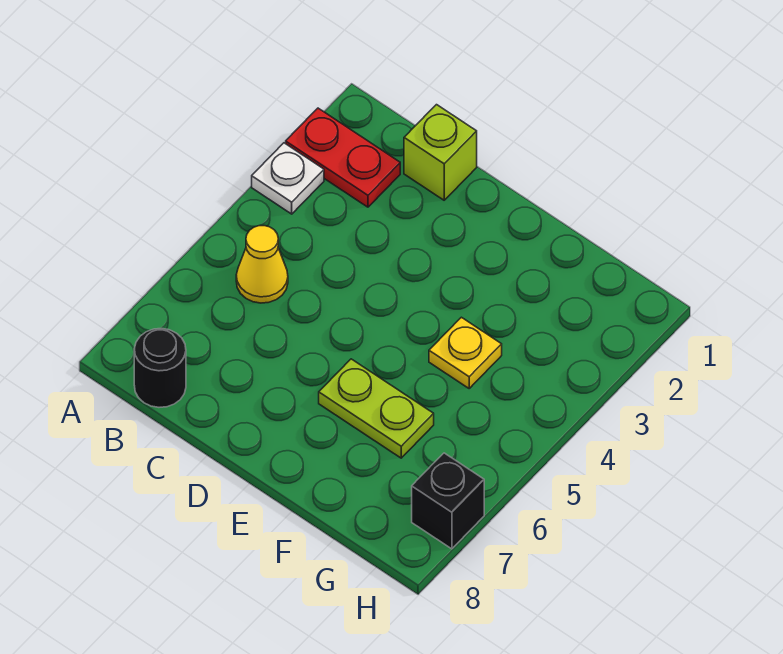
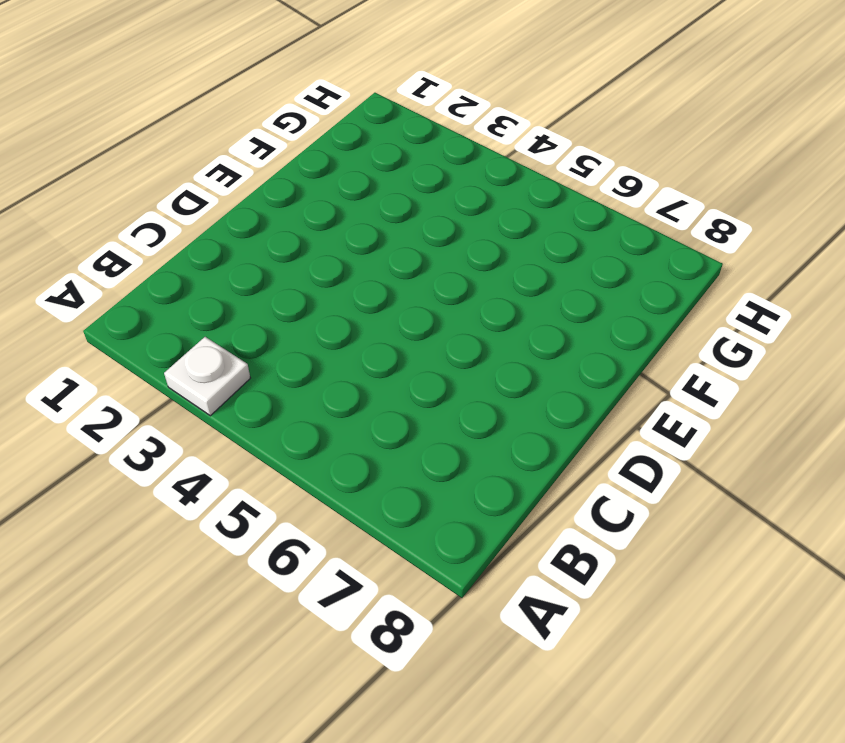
none -> red plate A2:B2 level 1
none -> yellow cone B5 level 1

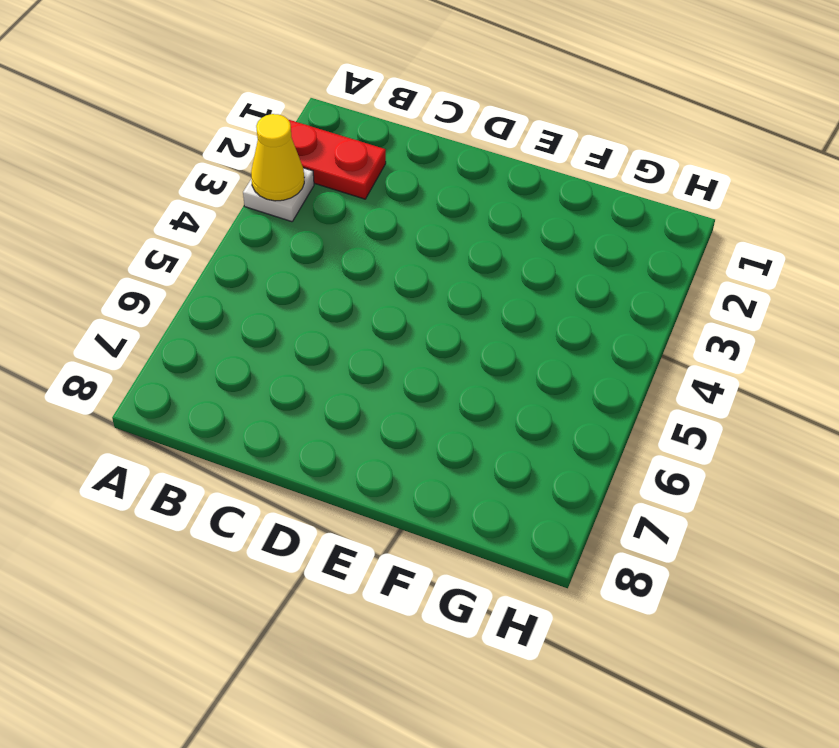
yellow cone A3 level 2 -> yellow cone B5 level 1
none -> black round brick B8 level 1
none -> lime brick C1 level 1

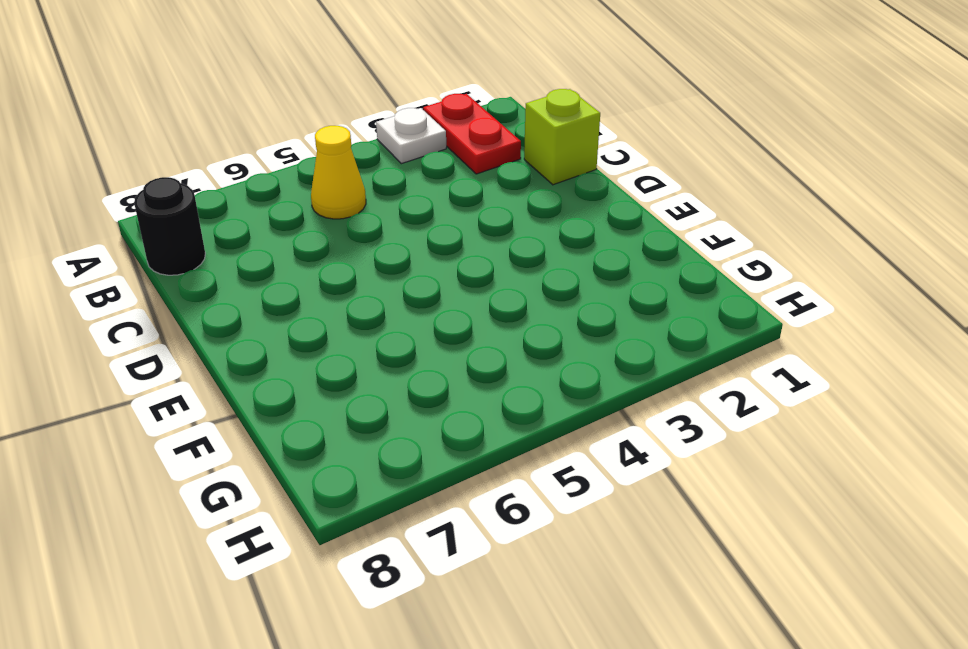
none -> lime plate E6:F6 level 1
none -> yellow plate F4 level 1

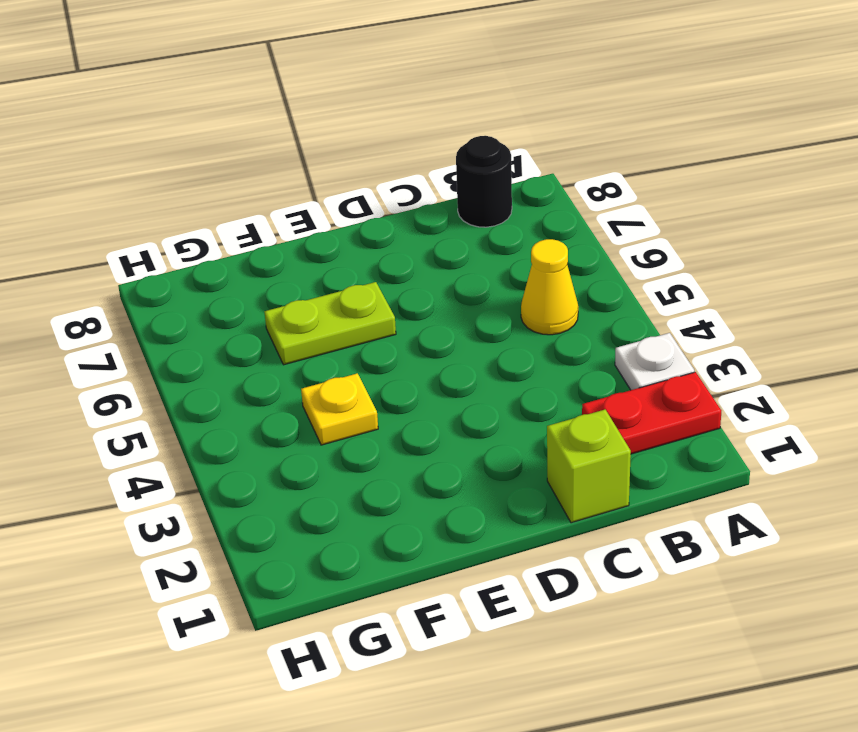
none -> black brick H7 level 1

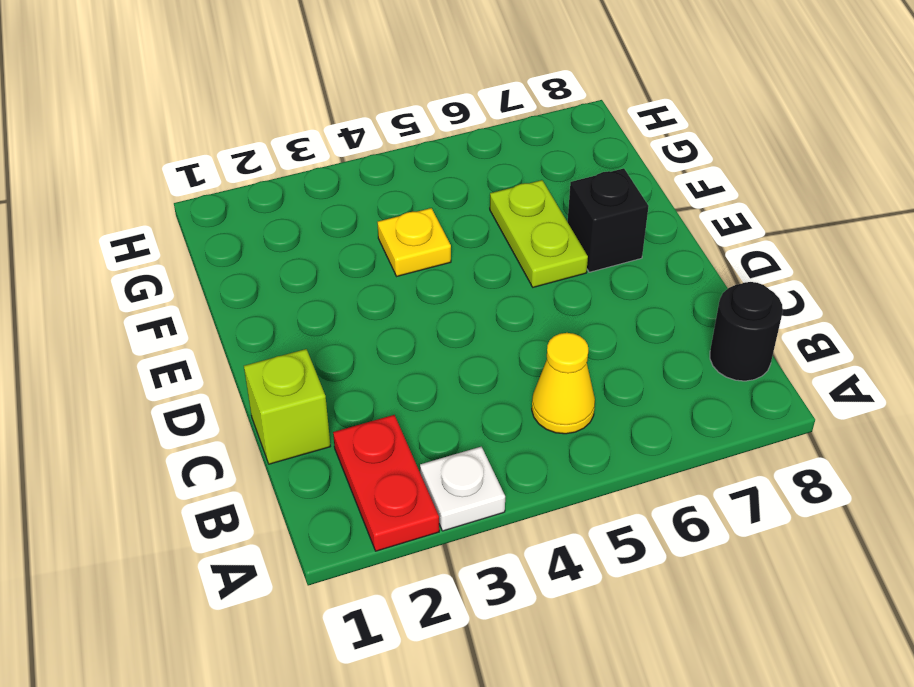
black brick E7 level 1 -> black brick H7 level 1

